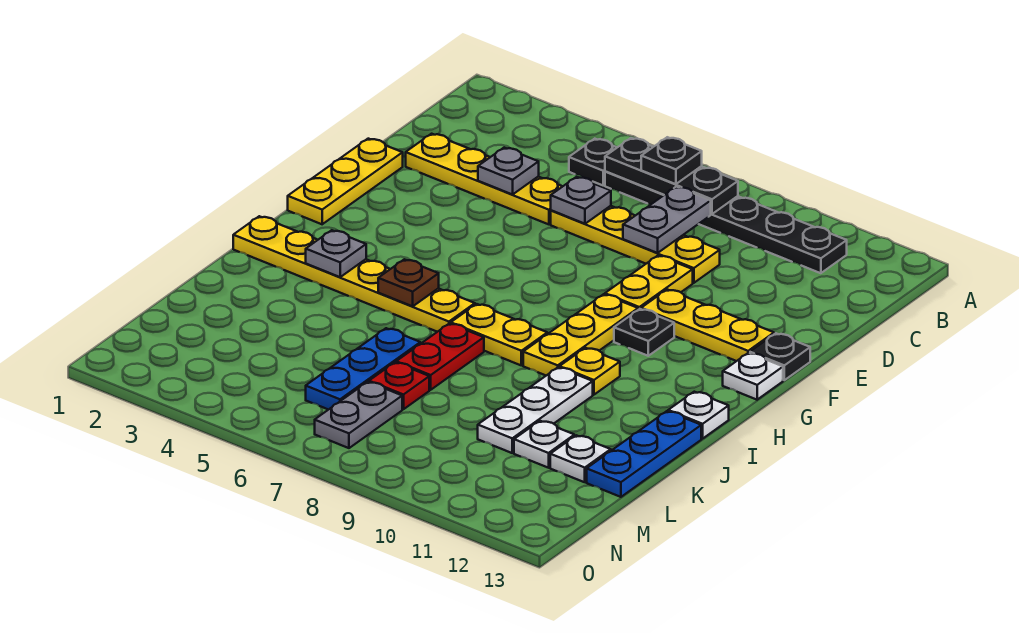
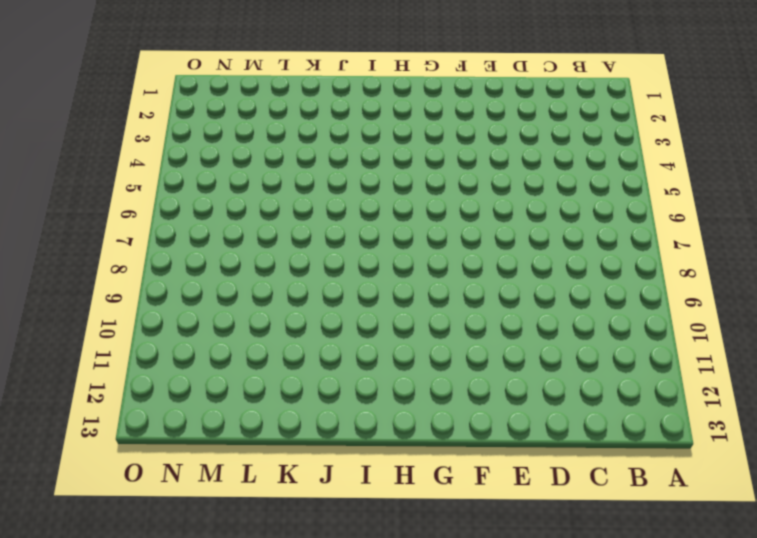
none -> black plate B5 level 1
none -> black plate B6:B11 level 1
none -> yellow plate D2:D5 level 1
none -> yellow plate D6:D9 level 1

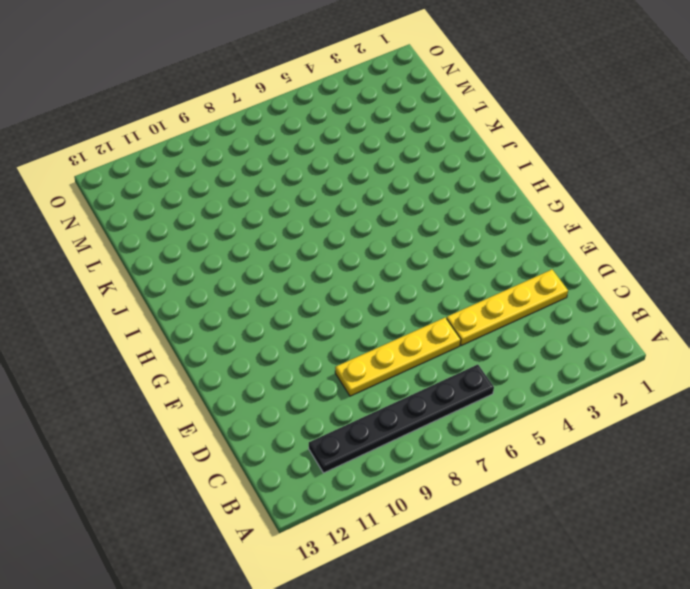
none -> black plate B5 level 1
none -> yellow plate E1:G1 level 1
none -> yellow plate E9:F9 level 1
none -> yellow plate F10:F12 level 1

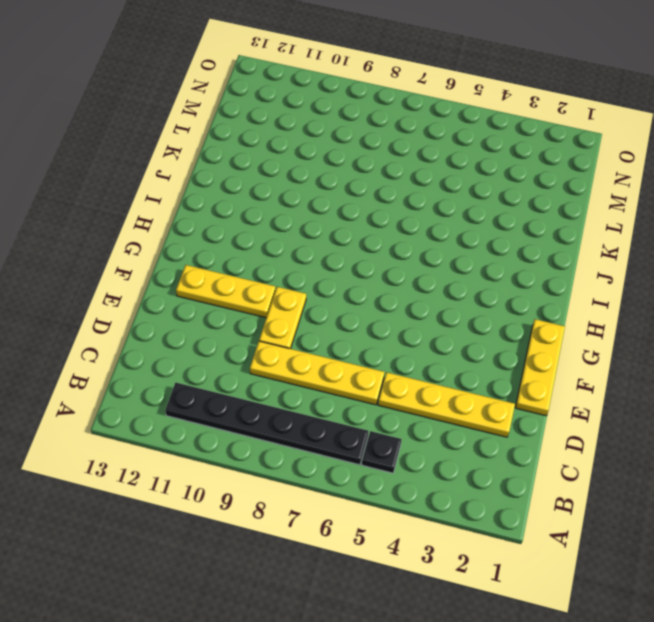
none -> black plate F13 level 1
none -> yellow plate G9:I9 level 1
none -> black plate G10 level 1
none -> white plate G13 level 1

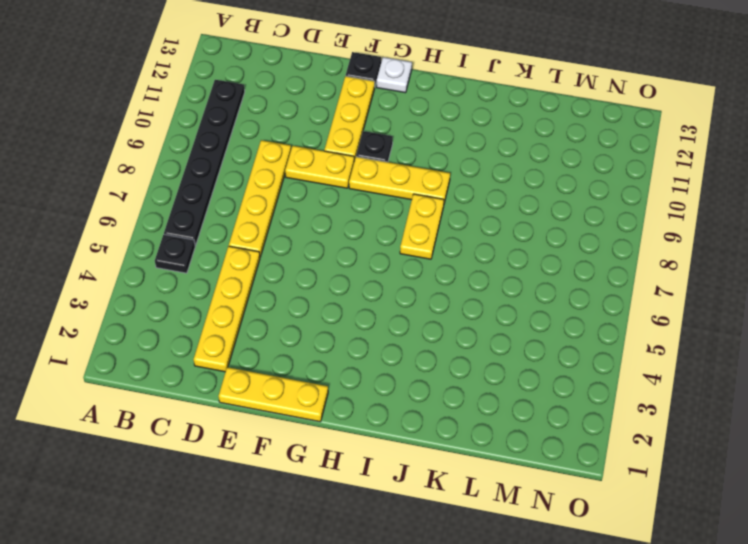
none -> yellow plate I1:I6 level 1
none -> yellow plate I10 level 1
none -> white plate I13 level 1
none -> red plate J7:K7 level 1

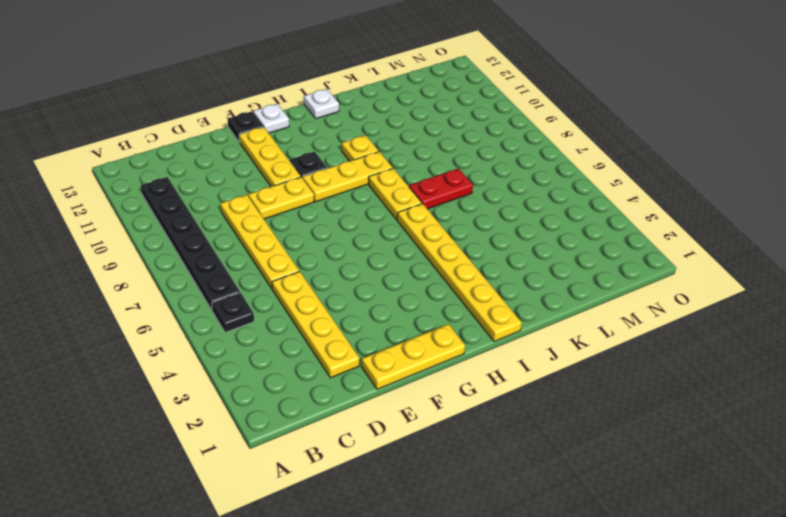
none -> white plate J10:L10 level 1
none -> blue plate J13:L13 level 1
none -> blue plate K6:M6 level 1
none -> red plate L7 level 1

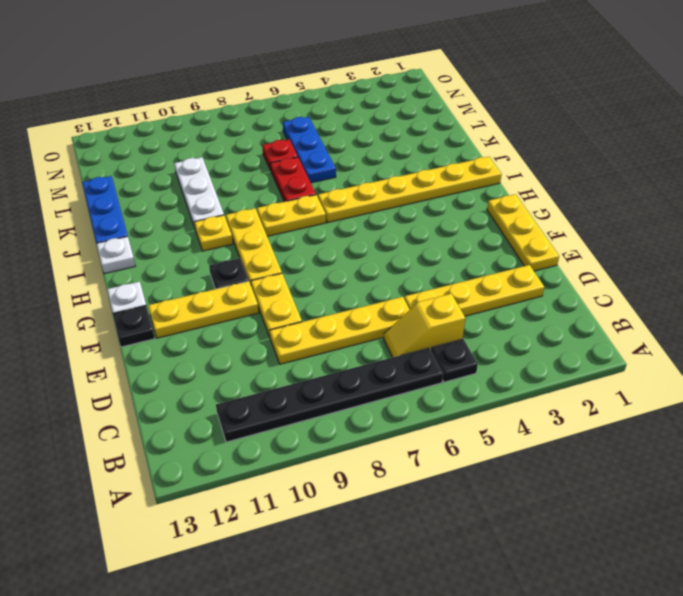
yellow slope C5:C6 level 1 top 5 -> none
none -> white plate L11 level 1
none -> white plate L12 level 1
none -> grey plate M7:N7 level 1
none -> black plate B6:B8 level 2

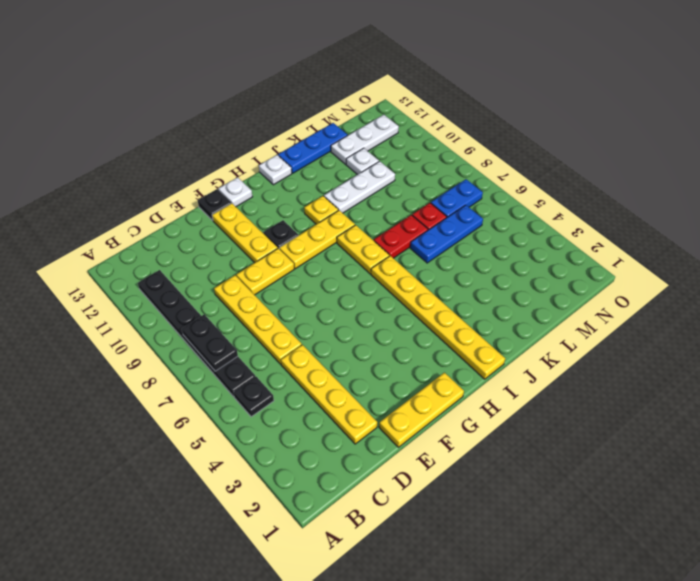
black plate B7:B8 level 2 -> black plate B6:B8 level 2
white plate L12:N12 level 1 -> white plate L12 level 1
blue plate M7:N7 level 1 -> grey plate M7:N7 level 1
none -> grey plate C8:D8 level 2
none -> grey plate D4 level 2
none -> grey plate D6 level 2
none -> grey plate I3 level 2

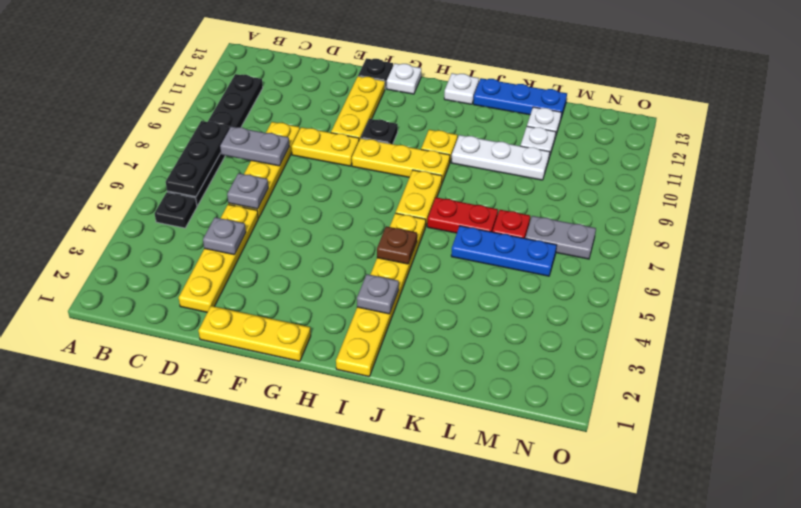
none -> black plate B7 level 3

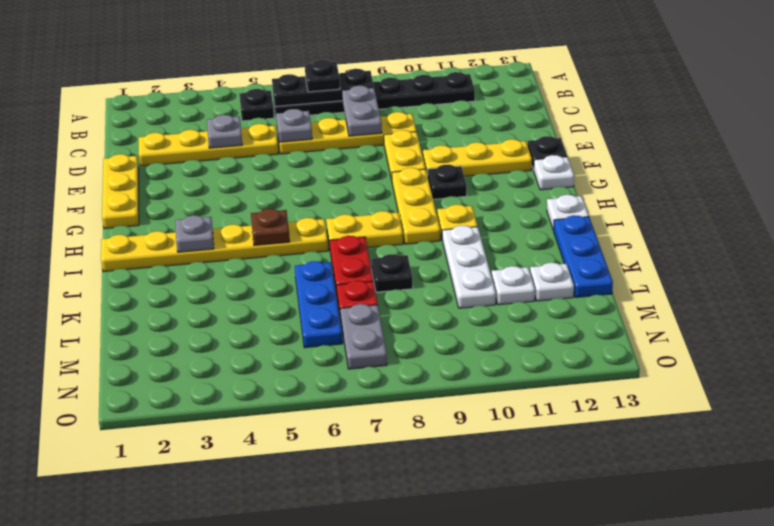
black plate K8 level 1 -> none

